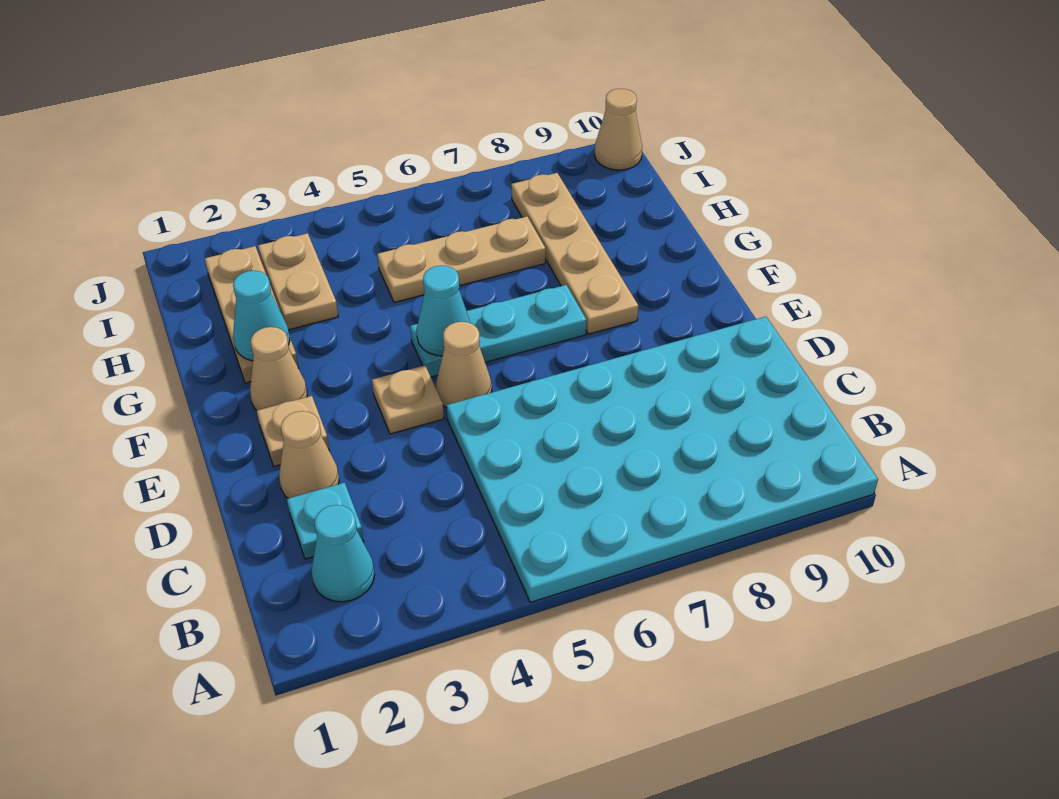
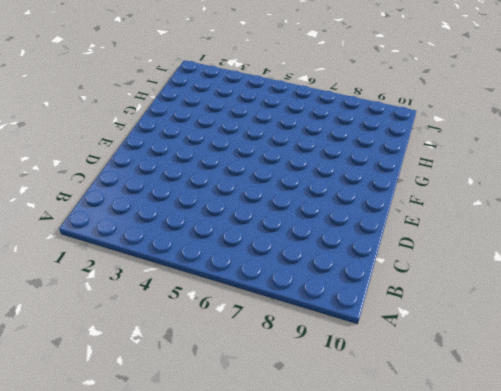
none -> cyan plate A5:D10 level 1
none -> cyan cone B2 level 1
none -> cyan plate C2 level 1

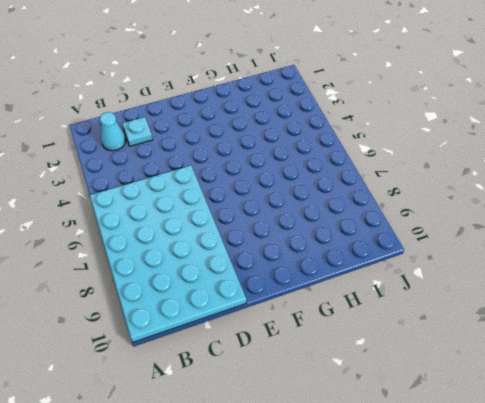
none -> tan cone D2 level 1
none -> tan plate E2 level 1
none -> tan plate E4 level 1

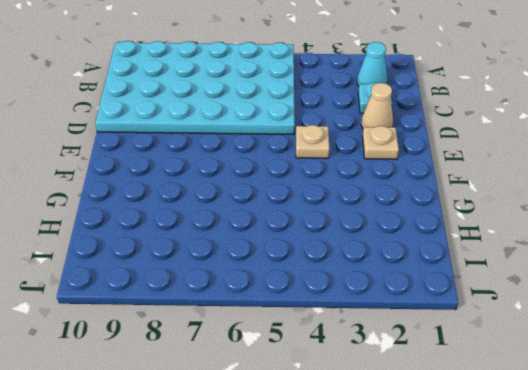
none -> tan cone E5 level 1
none -> tan cone F2 level 1
none -> cyan plate F5:F7 level 1

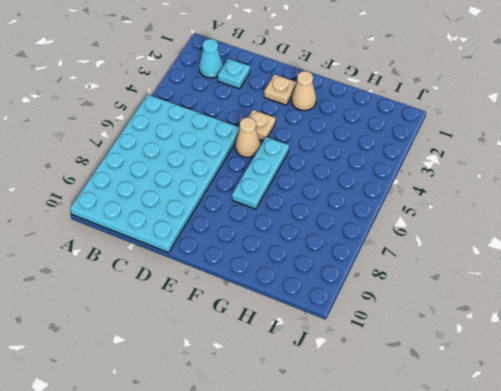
none -> tan cone D2 level 1
none -> tan plate F8:I8 level 1
none -> tan plate G2:I2 level 1

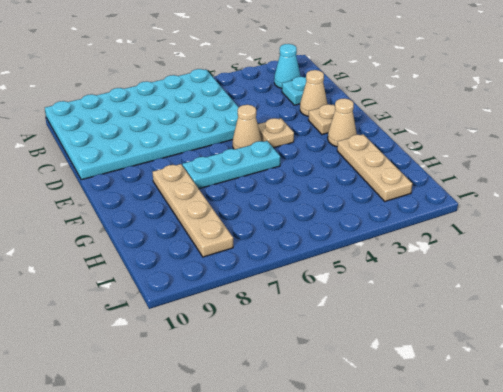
none -> tan plate H3:I3 level 1
none -> tan plate H5:H7 level 1
none -> tan cone J10 level 1

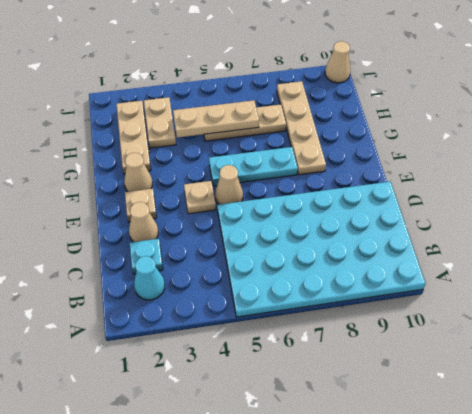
tan plate H4:H6 level 2 -> none
none -> cyan cone F5 level 2
none -> cyan cone G2 level 2

